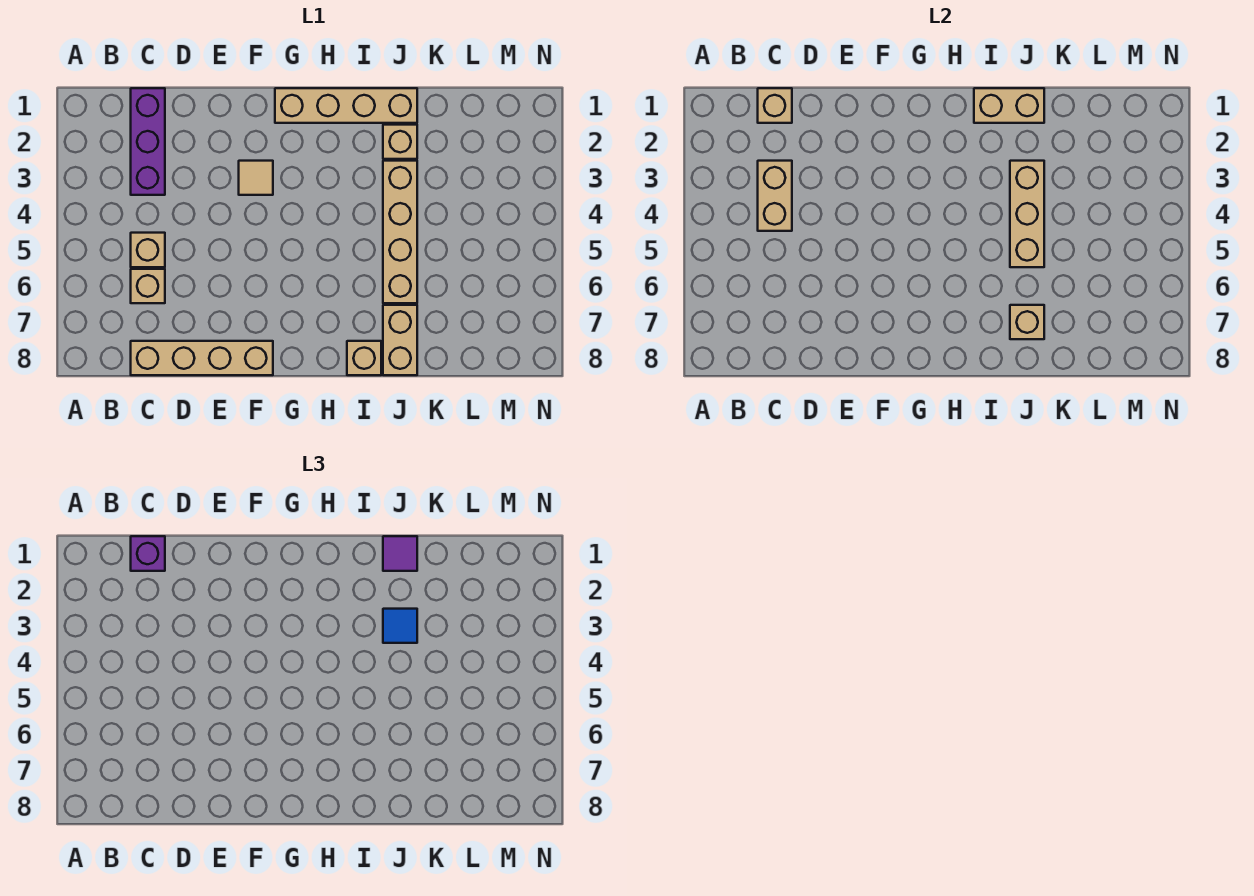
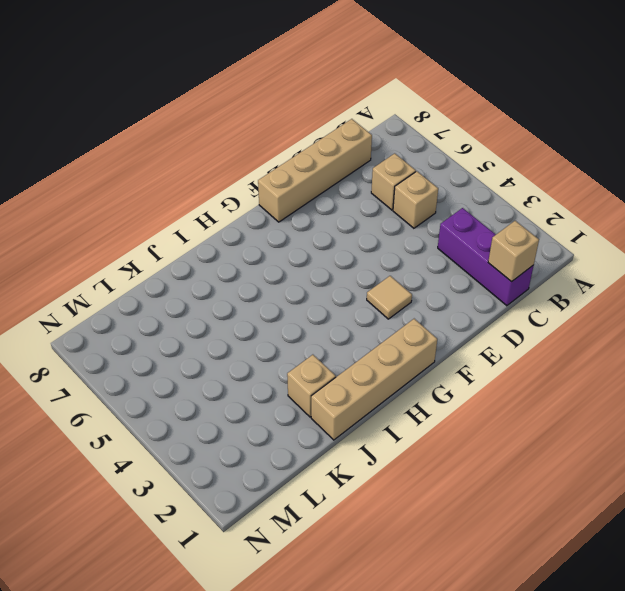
none -> tan brick I8 level 1
none -> tan brick J3:J6 level 1
none -> tan brick J7:J8 level 1

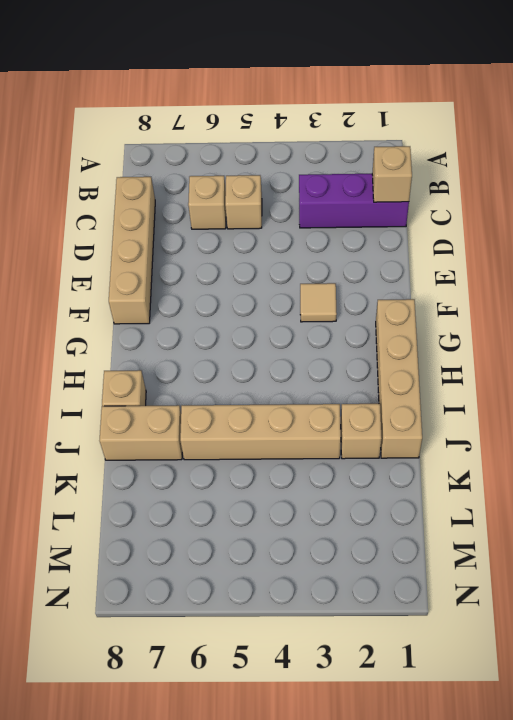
none -> tan brick C3:C4 level 2
none -> tan brick I1:J1 level 2
none -> tan brick J3:J5 level 2

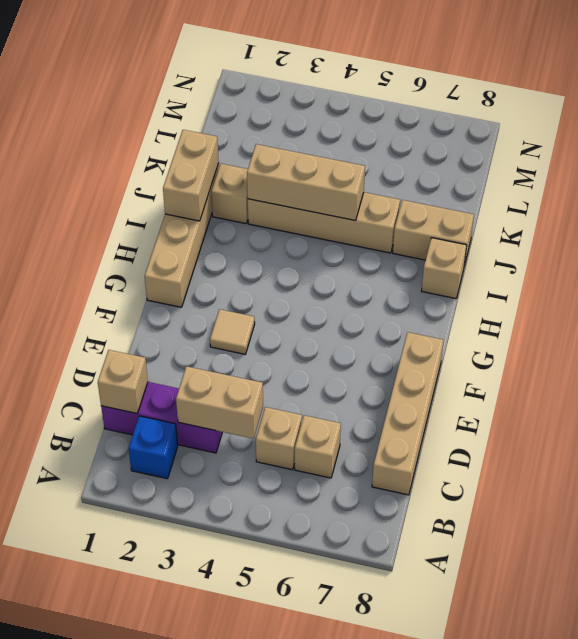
blue brick B2 level 1 -> none
none -> tan brick J7 level 2
none -> purple brick C1 level 3
none -> purple tile J1 level 3

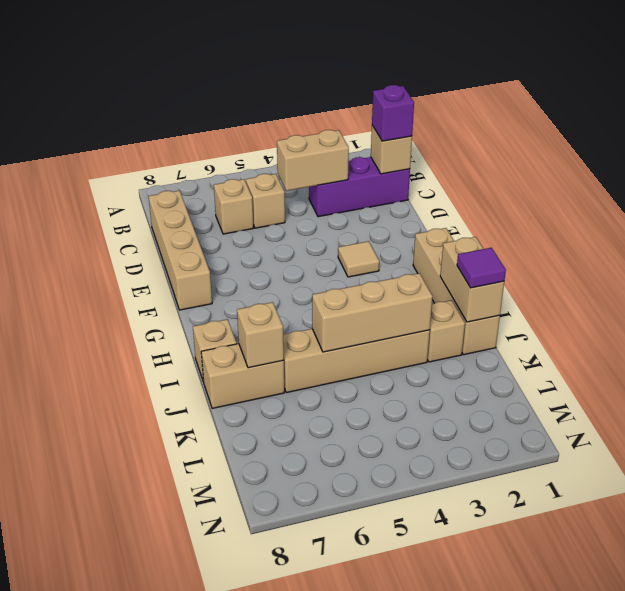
none -> blue tile J3 level 3

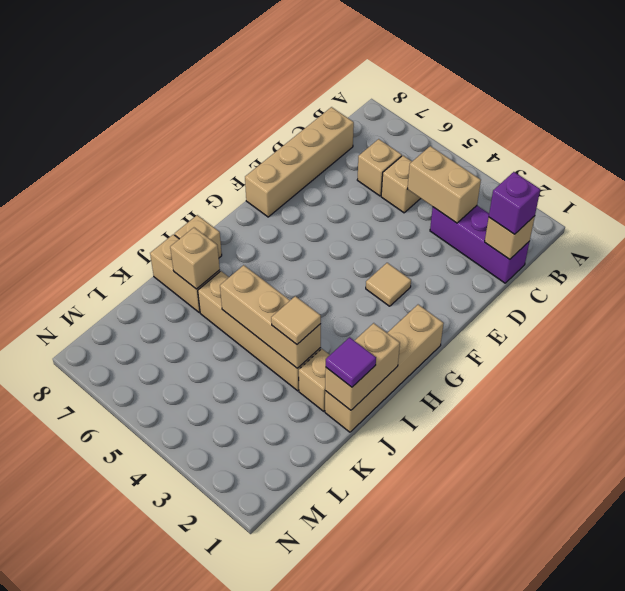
tan tile J3 level 3 -> blue tile J3 level 3

